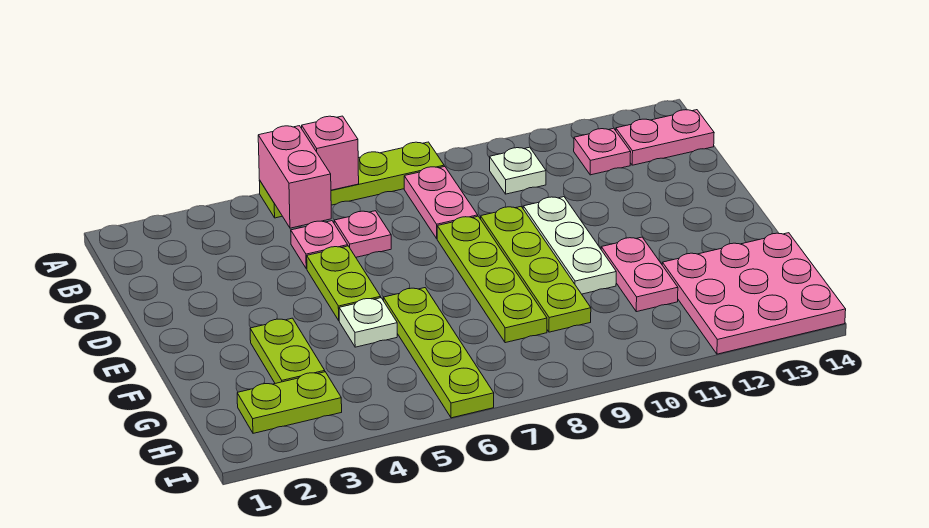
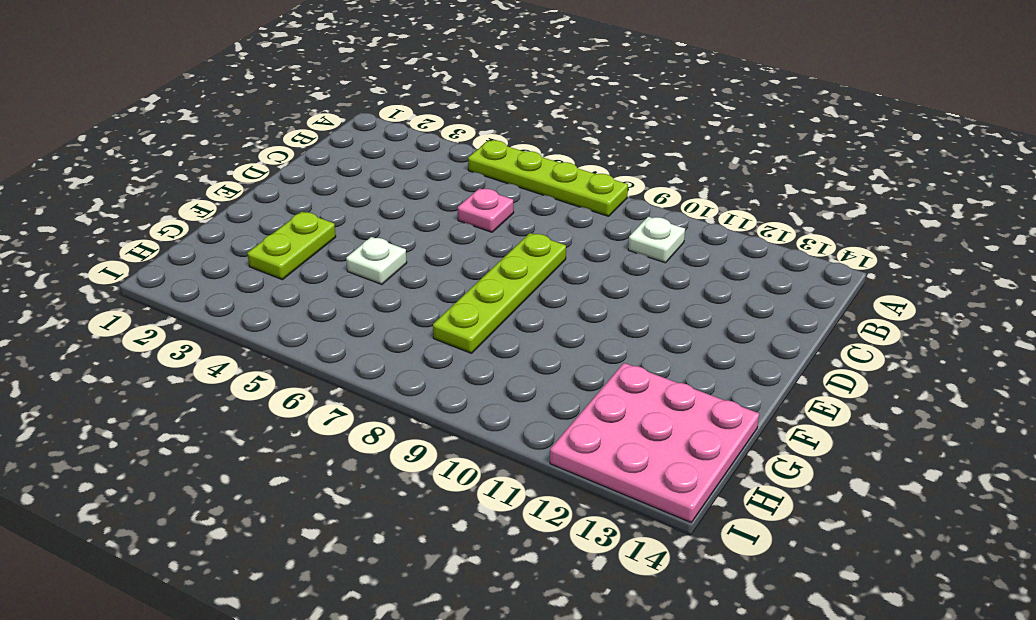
none -> pink plate B8:C8 level 1
none -> pink plate B12 level 1
none -> pink plate B13:B14 level 1

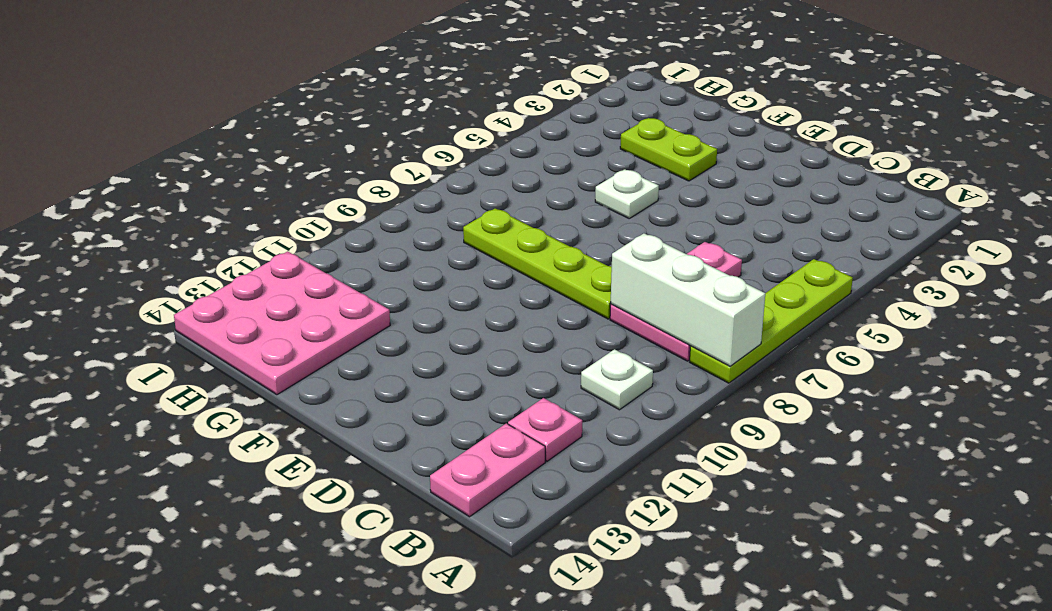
white brick A8:C8 level 2 -> none
none -> pink plate C5 level 1
none -> lime plate D5:E5 level 1
none -> lime plate D9:G9 level 1

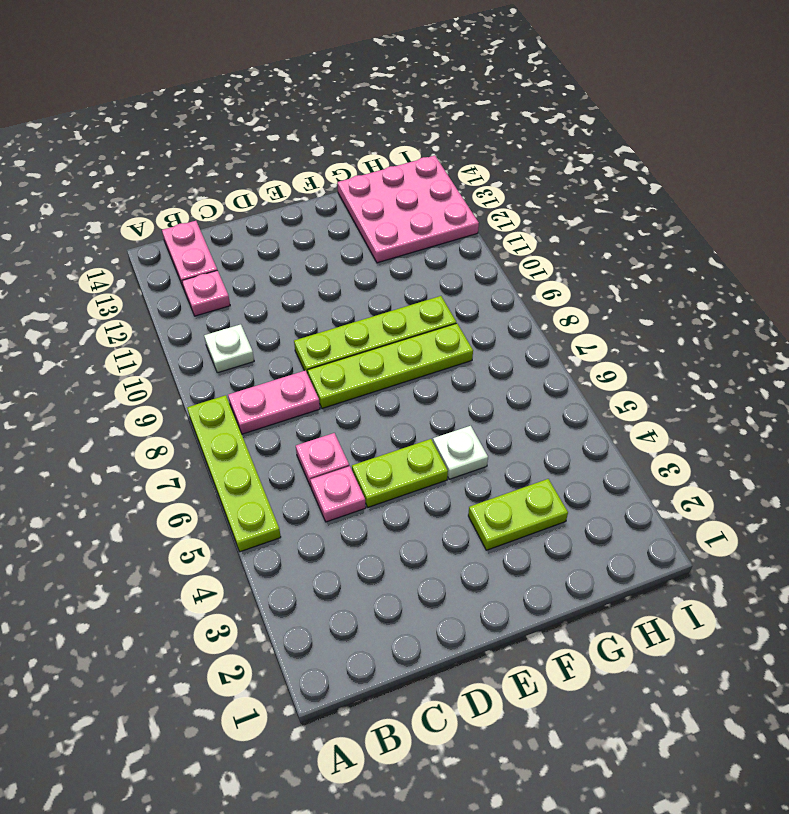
none -> white plate D10:F10 level 1
none -> lime plate F6:I6 level 1
none -> pink plate F11:G11 level 1

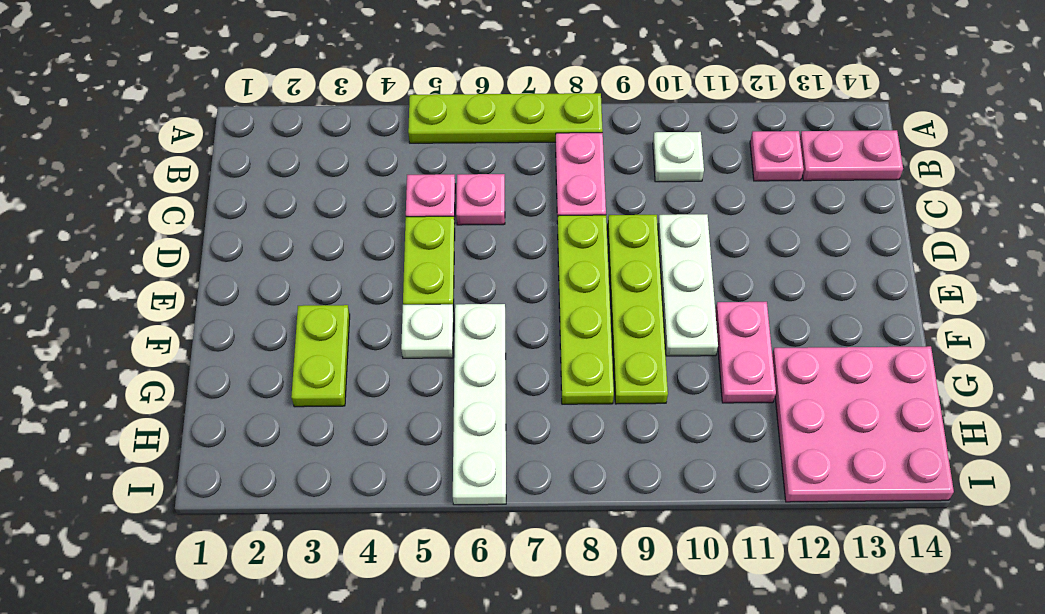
white plate F6:I6 level 1 -> lime plate F6:I6 level 1
none -> lime plate H2:H3 level 1
none -> pink brick A5:B5 level 2
none -> pink brick A6 level 2

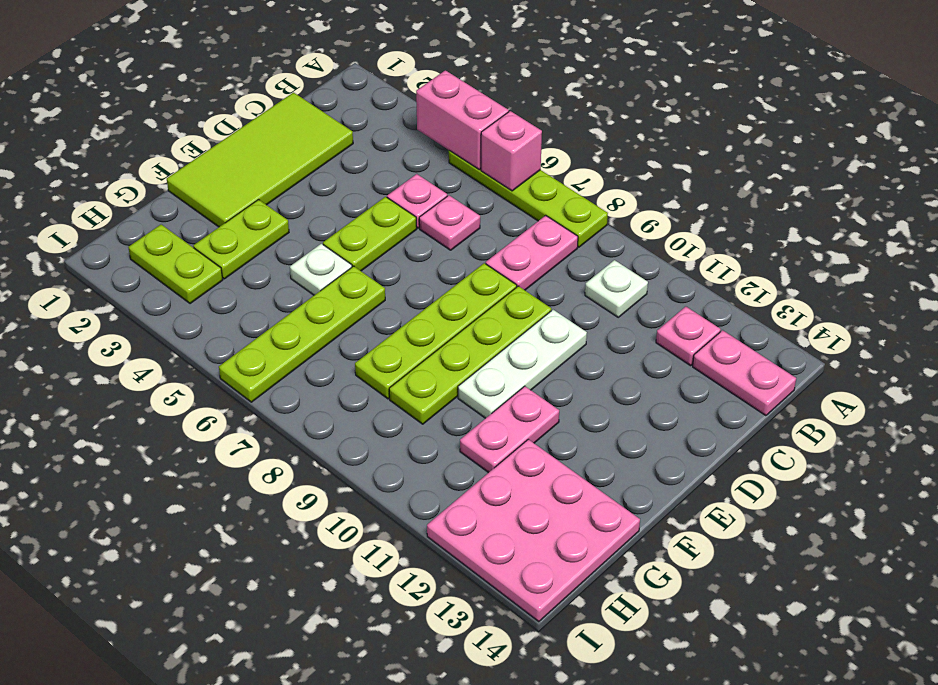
pink brick A4:A5 level 2 -> pink brick A5:B5 level 2
lime tile C1:F2 level 1 -> none

